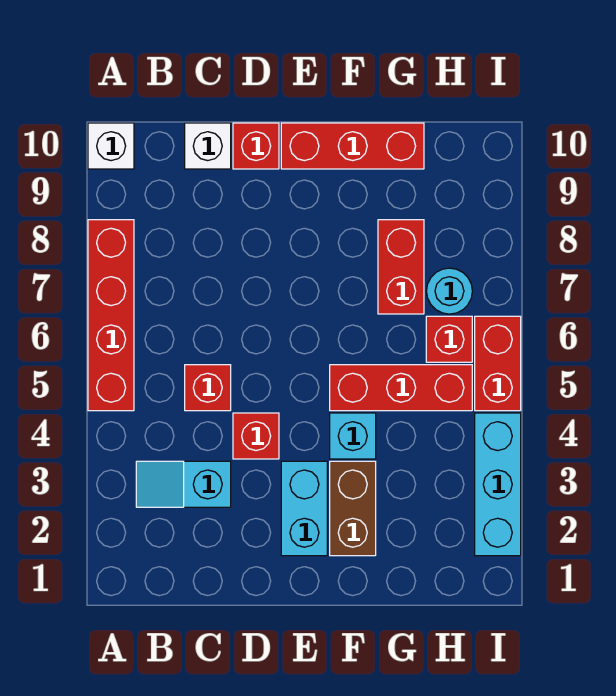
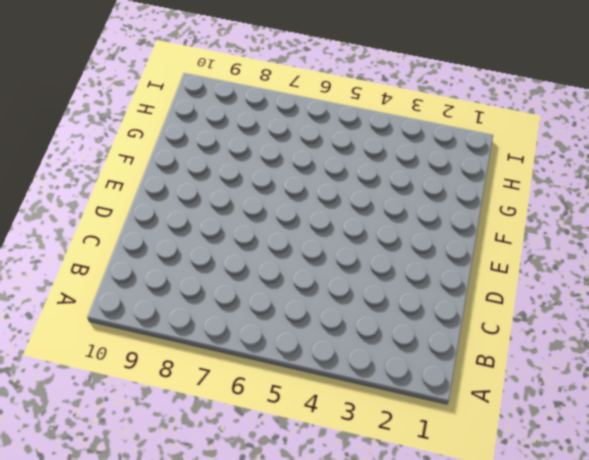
none -> red brick A5:A8 level 1
none -> white brick A10 level 1
none -> cyan slope B3:C3 level 1 top C

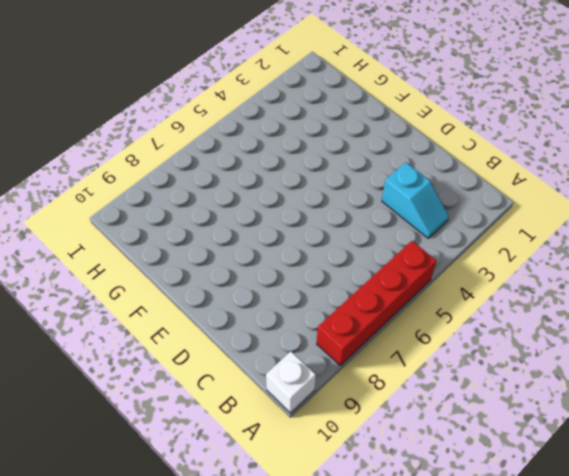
none -> red brick C5 level 1
none -> white brick C10 level 1
none -> red brick D4 level 1

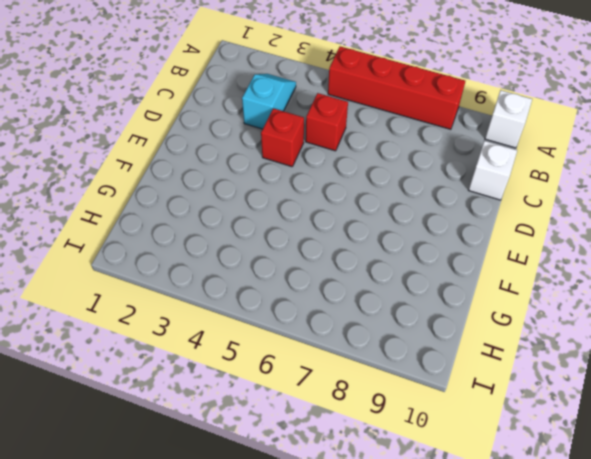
none -> red brick D10 level 1
none -> cyan brick E2:E3 level 1
none -> red brick E10:G10 level 1

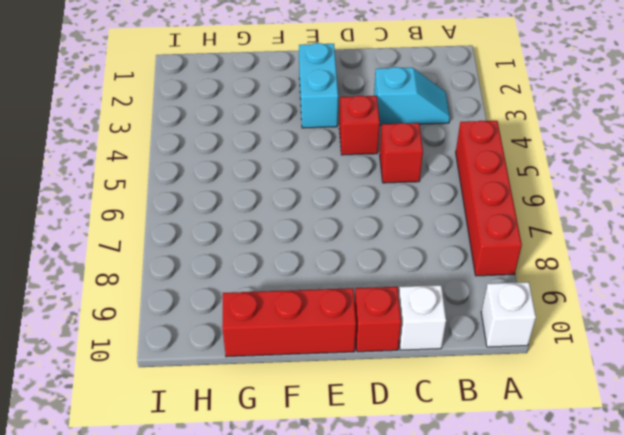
none -> brown brick F2:F3 level 1
none -> cyan brick F4 level 1
none -> red brick F5:H5 level 1

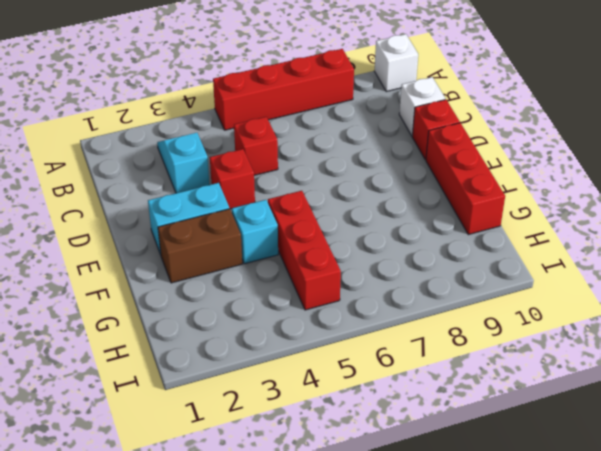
none -> red brick G7:G8 level 1
none -> red brick H6 level 1
none -> cyan round brick H7 level 1

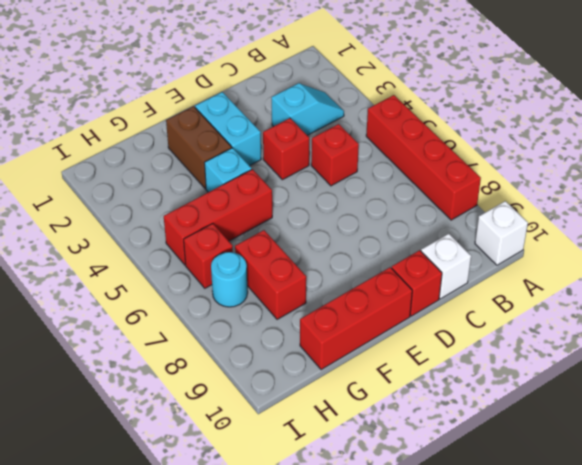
none -> cyan brick I2:I4 level 1
none -> red brick I5:I6 level 1

